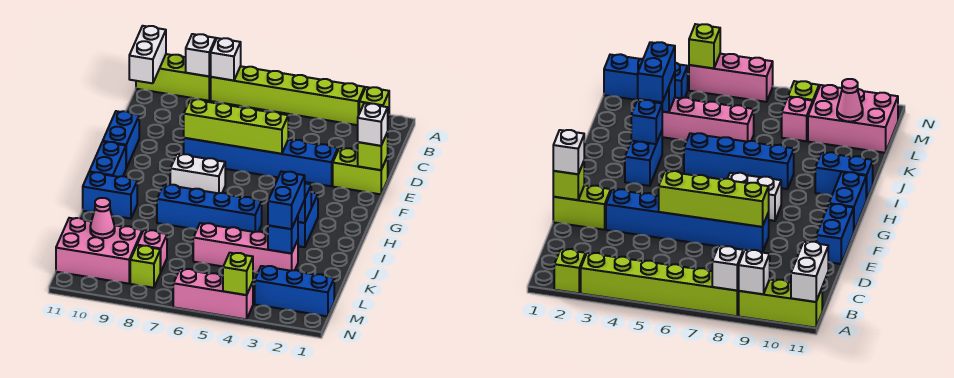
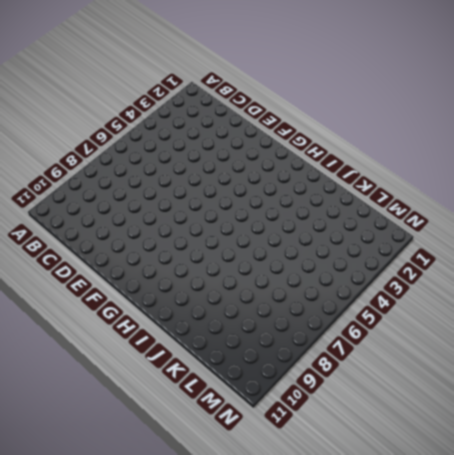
none -> lime brick A2 level 1
none -> lime brick A3:A8 level 1
none -> lime brick A9:A11 level 1

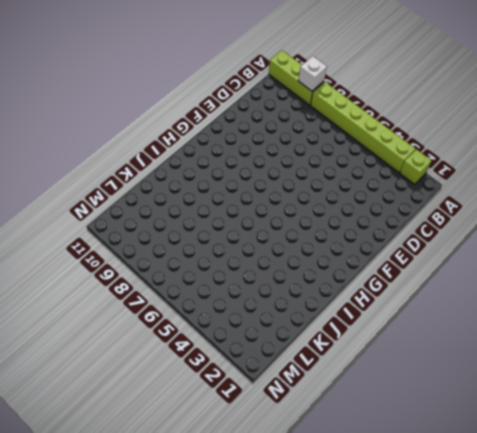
none -> lime brick E1:E2 level 1
none -> blue brick E3:E8 level 1
none -> blue brick E11:F11 level 1

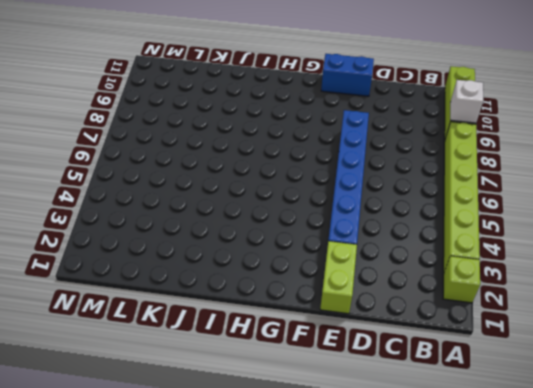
none -> white brick G7:G8 level 1
none -> blue brick G11:H11 level 1
none -> blue brick H3:I3 level 1

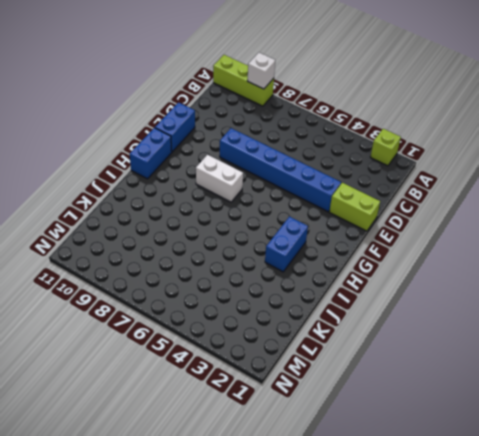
none -> lime brick A3:A8 level 1
none -> blue brick I5:I8 level 1
none -> blue brick I10:I11 level 1

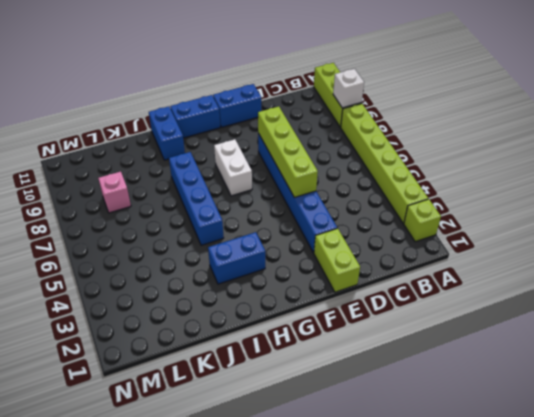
none -> pink brick K3:K6 level 1
none -> pink brick L9:M11 level 1
none -> blue brick M1:M3 level 1

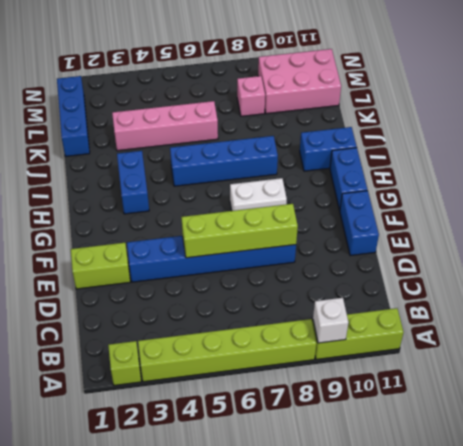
blue brick K1:M1 level 1 -> blue brick M1:M3 level 1
none -> lime brick M8 level 1
none -> pink brick N4:N6 level 1
none -> white brick A8 level 2

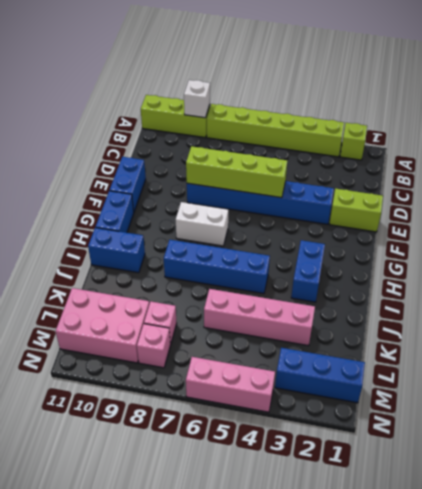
pink brick M8 level 1 -> lime brick M8 level 1
none -> white brick A8 level 2
none -> white brick A11:B11 level 2
none -> lime brick E1 level 2

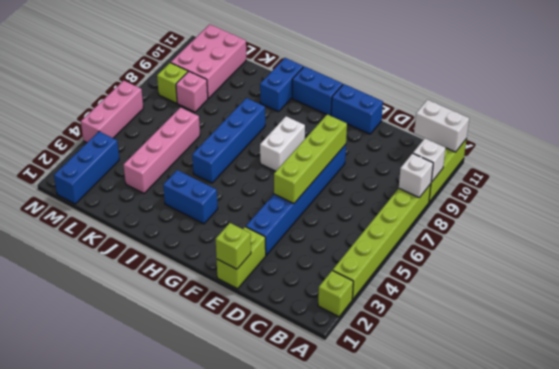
none -> blue brick I3 level 2
none -> blue brick K3 level 2
none -> pink cone L10 level 2

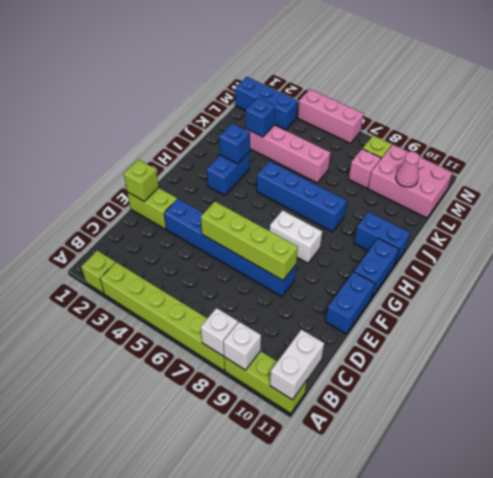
none -> lime brick N4 level 2
none -> white brick E1 level 3
none -> blue brick J3:K3 level 3

